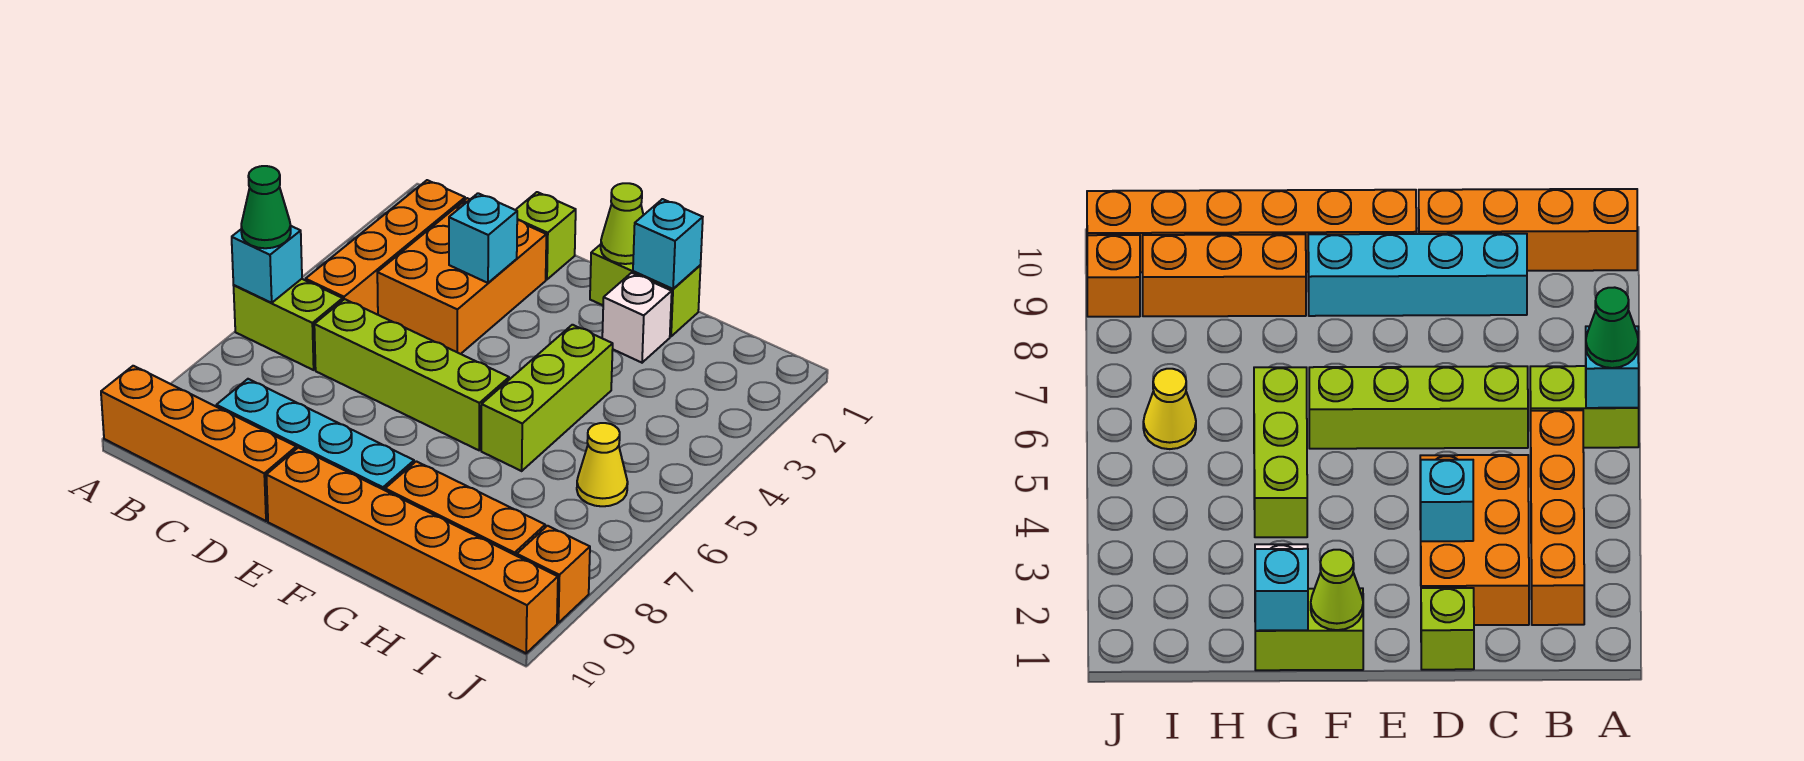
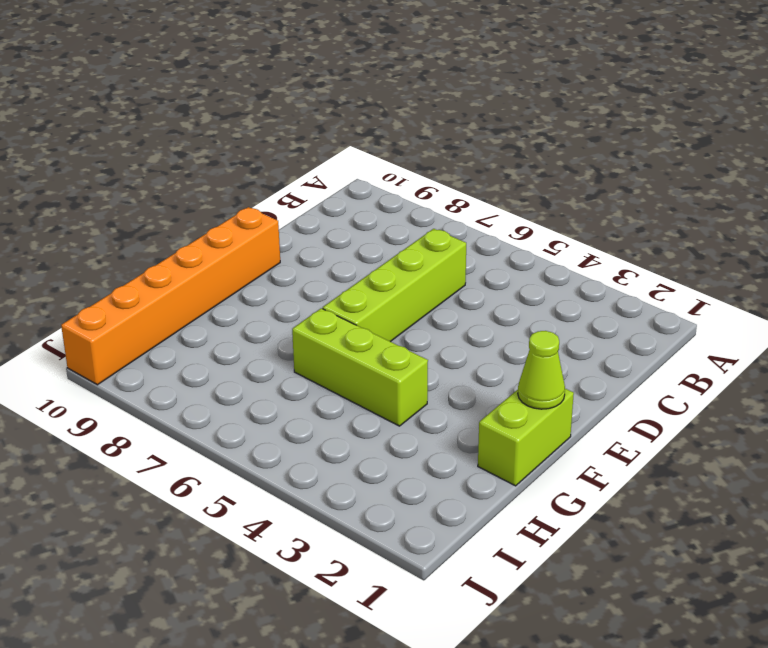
none -> lime brick A6:B6 level 1
none -> orange brick A10:D10 level 1
none -> orange brick B2:B5 level 1

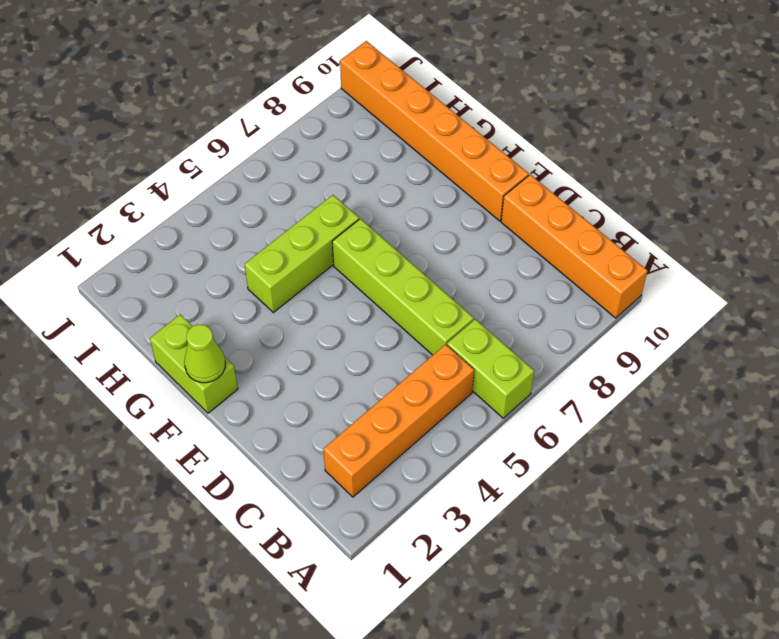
none -> orange brick C2:D4 level 1
none -> cyan brick C9:F9 level 1
none -> lime brick D1 level 1

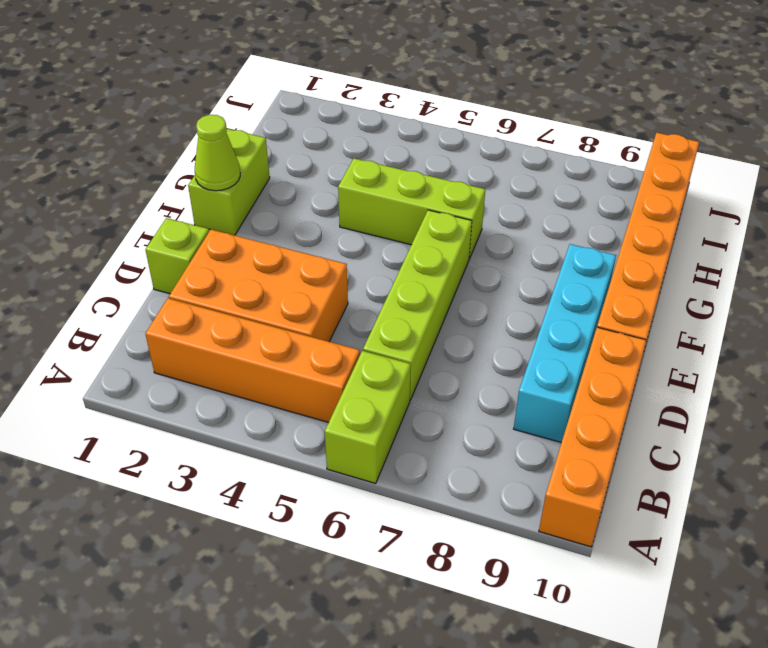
none -> white brick G2 level 1
none -> orange brick G9:I9 level 1
none -> yellow cone I6 level 1

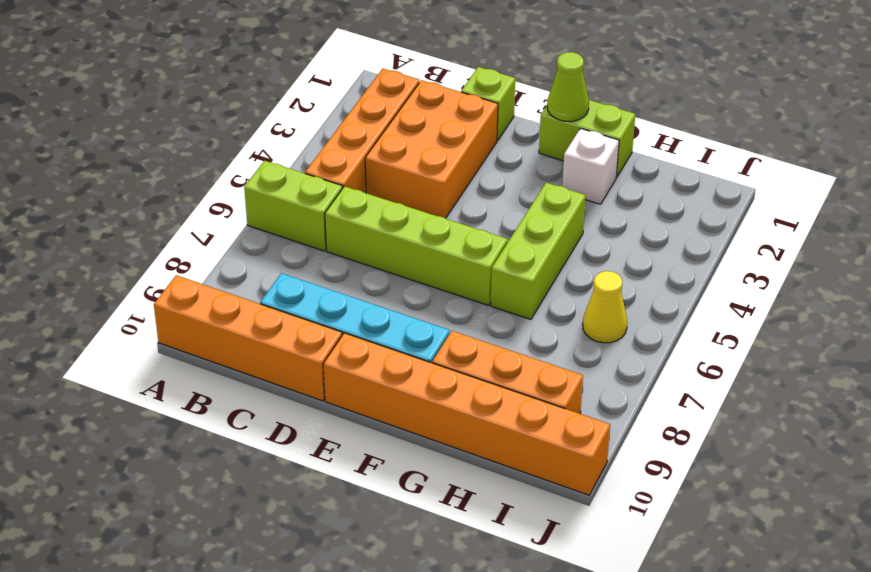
none -> orange brick J9 level 1
none -> cyan brick A6 level 2
none -> cyan brick D3 level 2

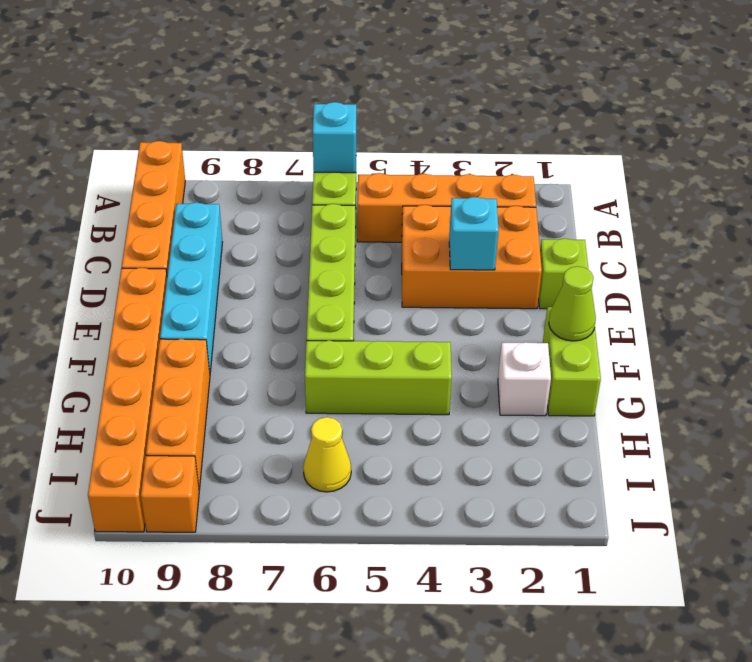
none -> cyan brick G1 level 2
none -> green cone A6 level 3

